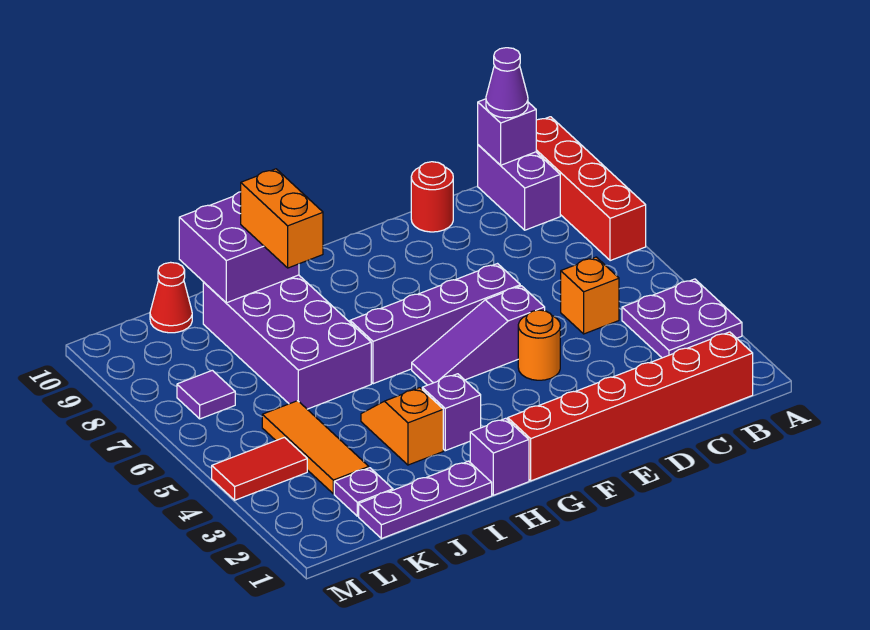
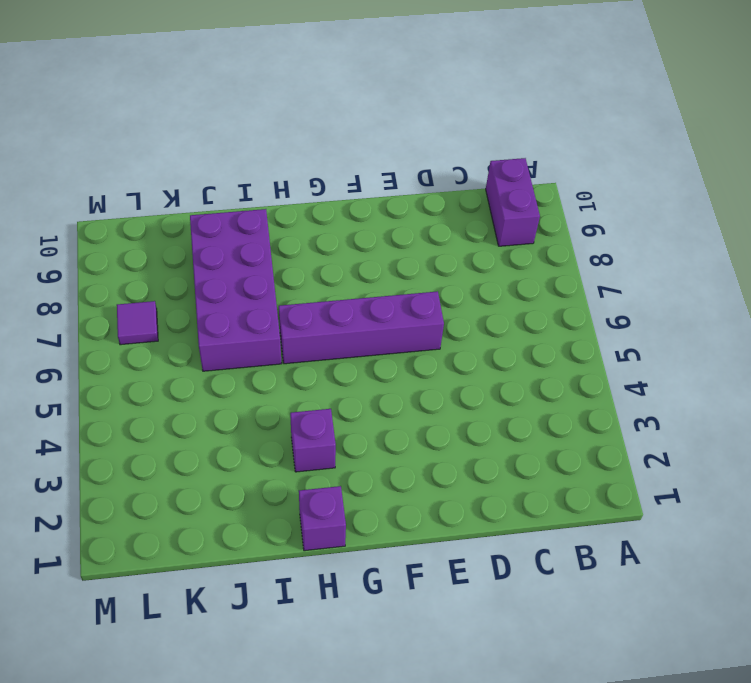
none -> purple plate A3:B4 level 1
none -> red brick A7:A10 level 1
none -> red brick B1:G1 level 1

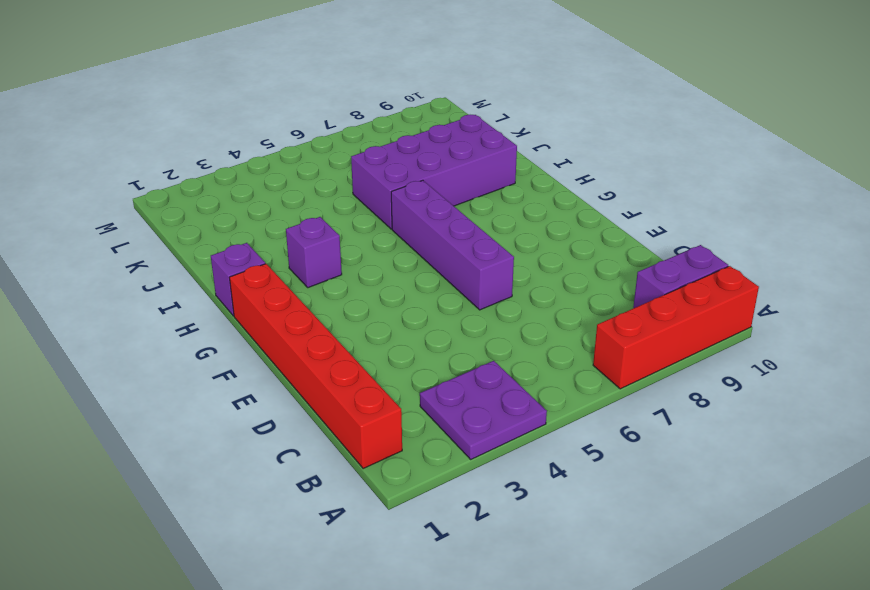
none -> orange brick C5 level 1
none -> red round brick D10 level 1
none -> orange round brick E4 level 1

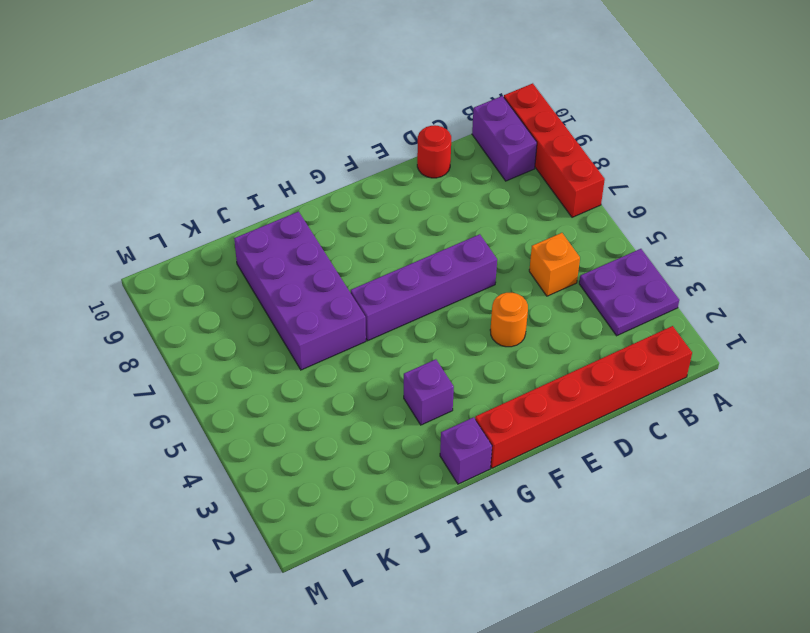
none -> purple slope E5:G5 level 1 top E
none -> purple plate I1:K1 level 1
none -> orange slope I3:I4 level 1 top 3

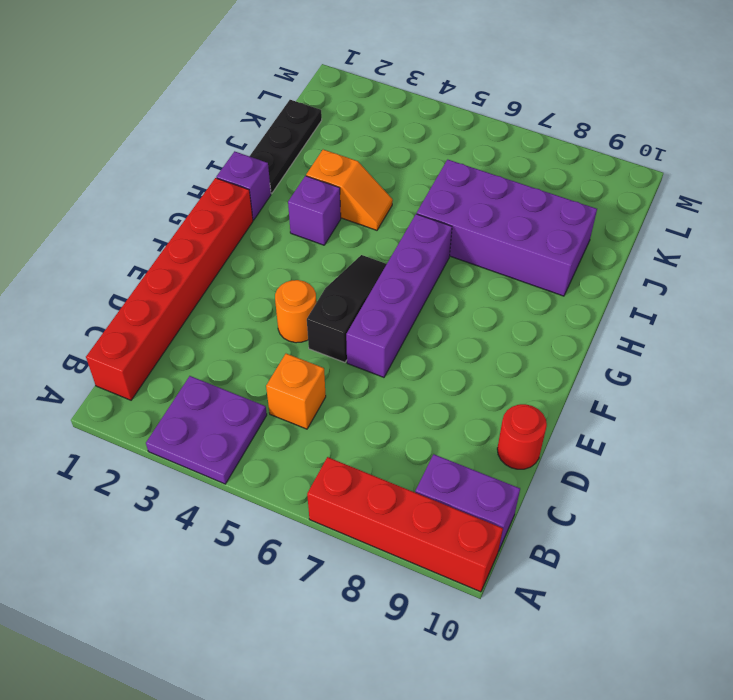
black slope E5:G5 level 1 top E -> purple slope E5:G5 level 1 top E
black plate I1:K1 level 1 -> purple plate I1:K1 level 1
none -> purple plate K2 level 1
none -> orange tile K3:K5 level 1
none -> red cone K10 level 1

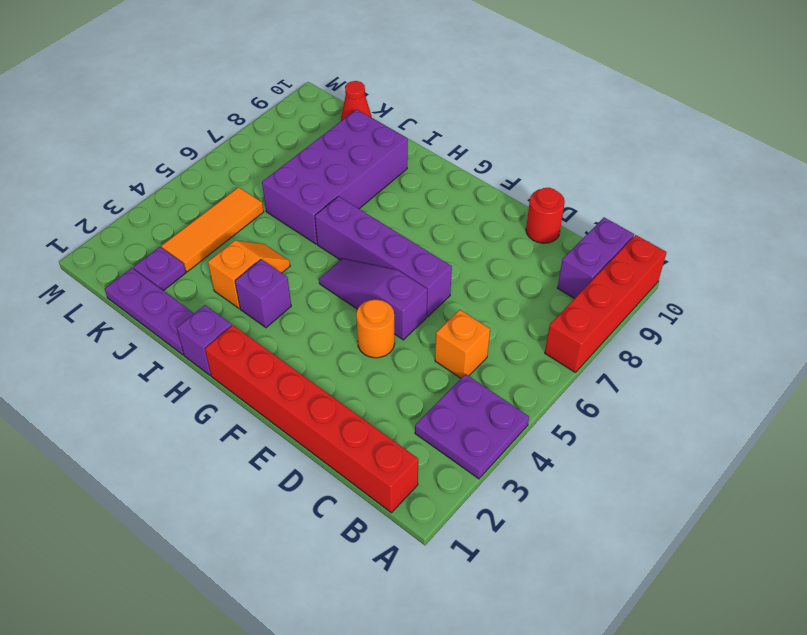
none -> red tile L4:M4 level 1
none -> purple tile L7 level 1
none -> purple brick B10 level 2

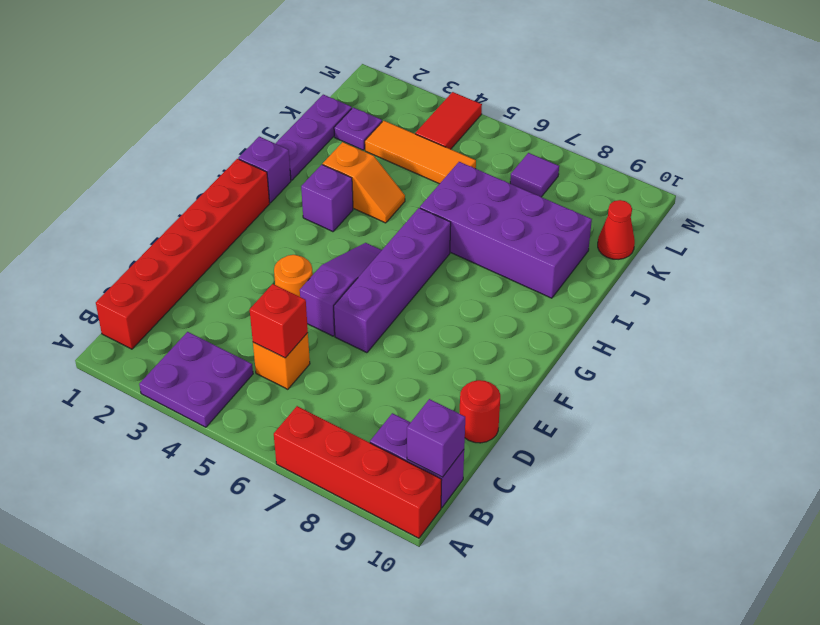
red brick C5 level 2 -> none
none -> purple brick I9:J10 level 2
none -> purple cone B10 level 3
none -> orange brick I8:I9 level 3

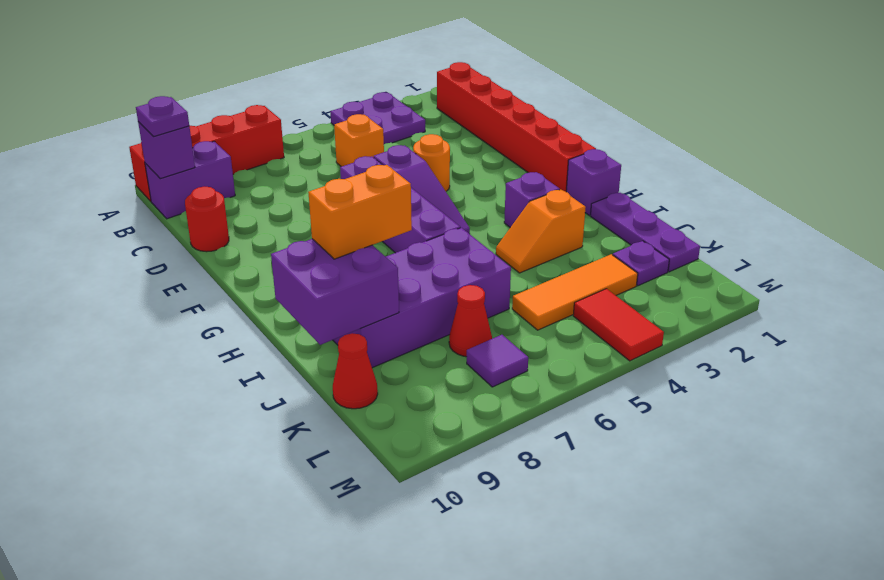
purple plate B10 level 3 -> purple cone B10 level 3
red cone K7 level 1 -> none

